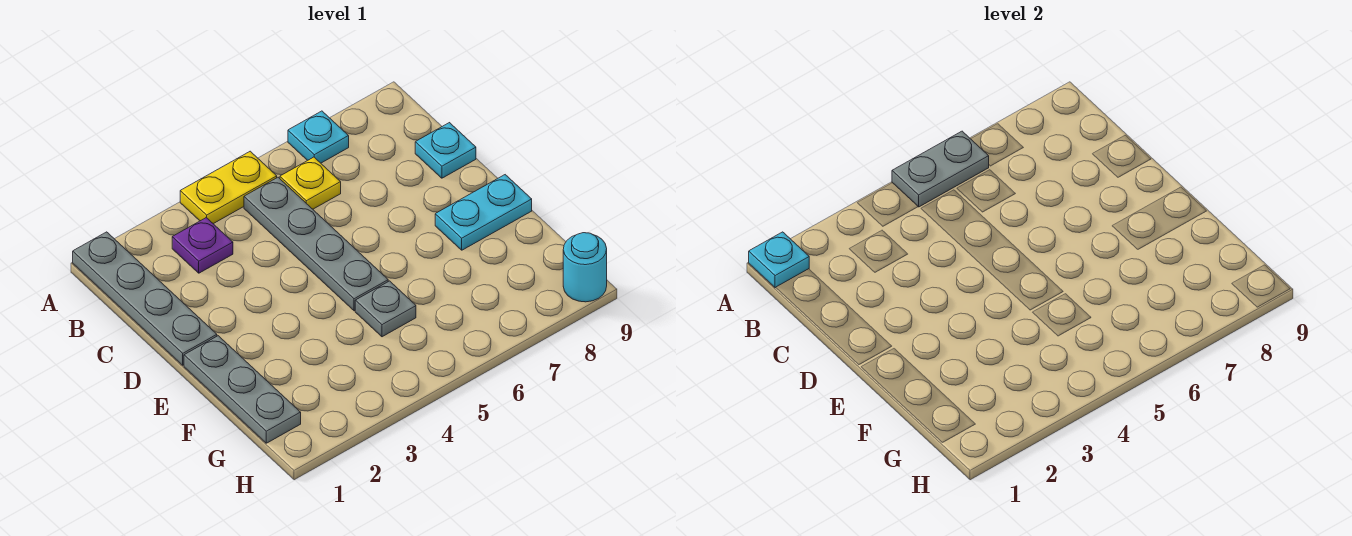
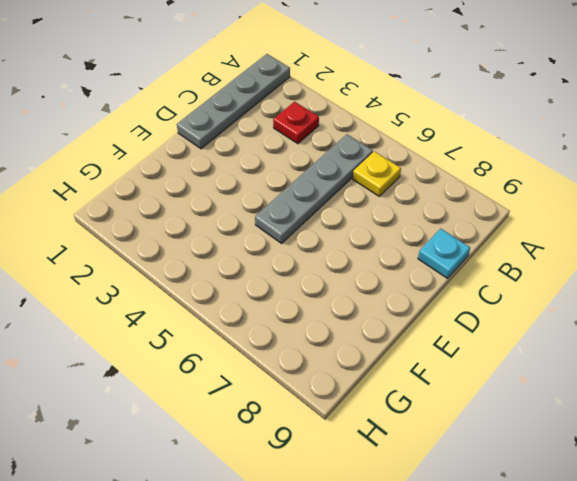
red plate B3 level 1 -> purple plate B3 level 1
none -> yellow plate A4:A5 level 1
none -> cyan plate A7 level 1
none -> grey plate E1:G1 level 1

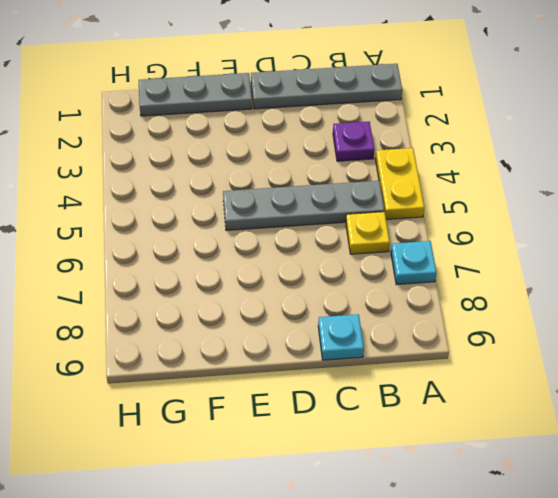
none -> cyan plate E8:E9 level 1
none -> grey plate F5 level 1
none -> cyan round brick H9 level 1

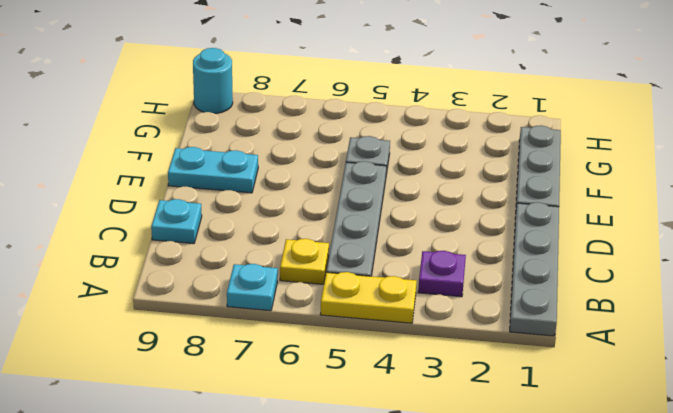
none -> cyan plate A1 level 2
none -> grey plate A5:A6 level 2

